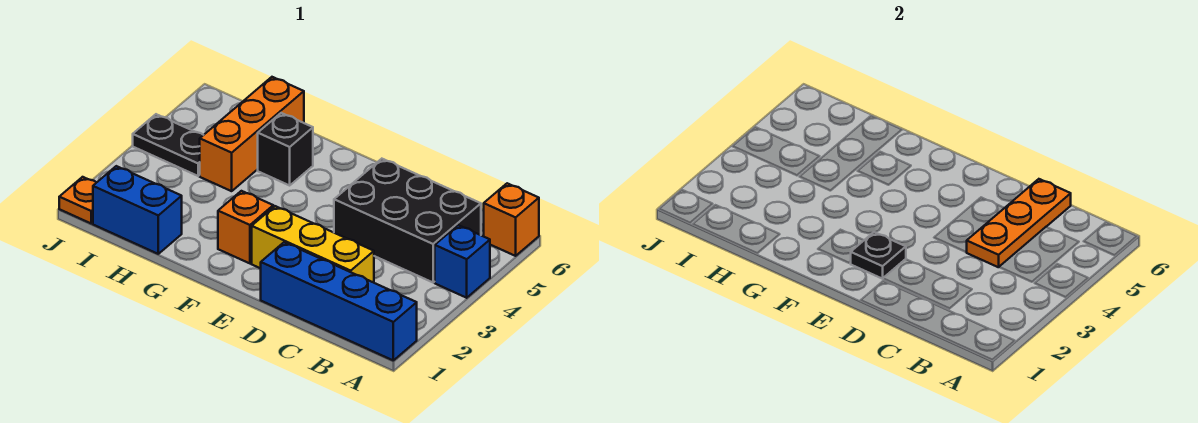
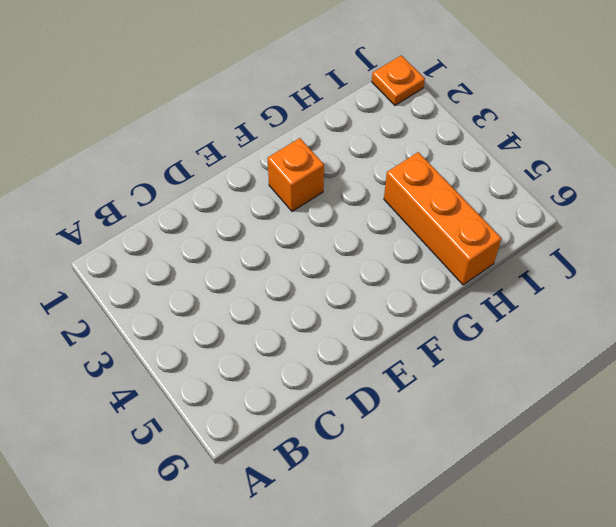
none -> blue brick A1:D1 level 1
none -> blue brick A4 level 1
none -> orange brick A6 level 1

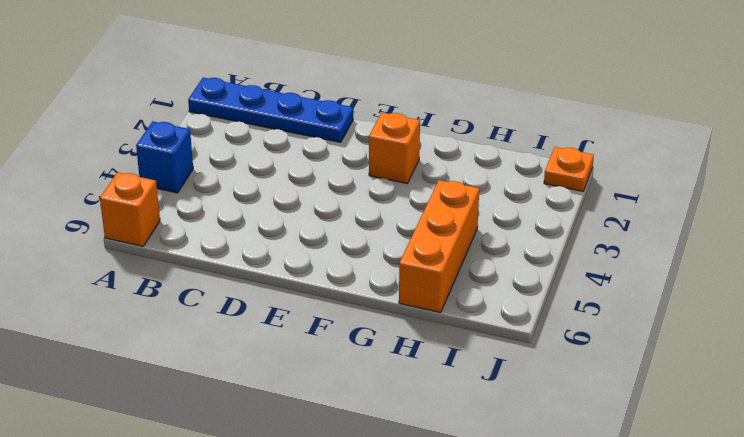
blue plate A1:D1 level 1 -> blue brick A1:D1 level 1
none -> black brick B4:D5 level 1
none -> yellow brick C2:E2 level 1
none -> black brick G5 level 1

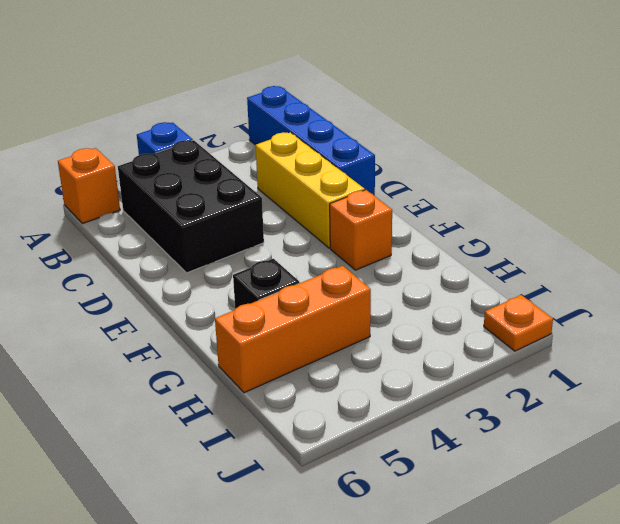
none -> blue brick H1:I1 level 1
none -> black plate I4:J4 level 1
none -> orange plate C4:C6 level 2

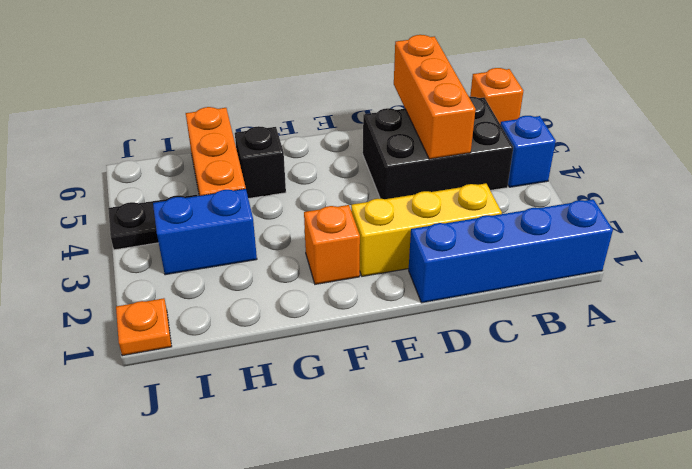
orange brick C4:C6 level 2 -> orange plate C4:C6 level 2
blue brick H3:I3 level 1 -> blue brick H1:I1 level 1
none -> black plate E2 level 2

